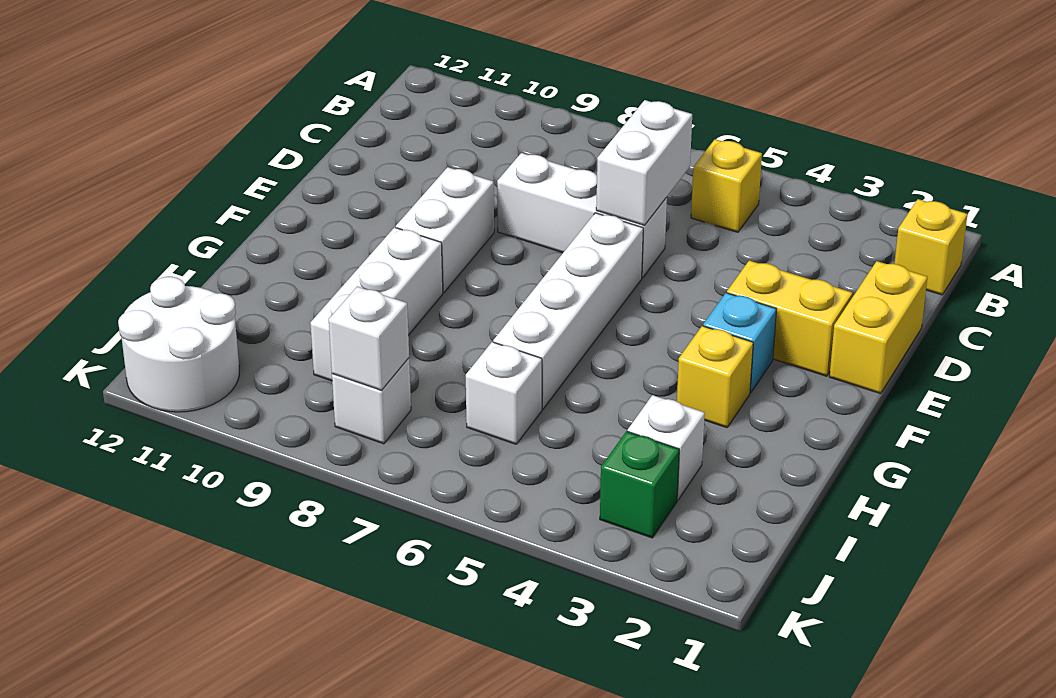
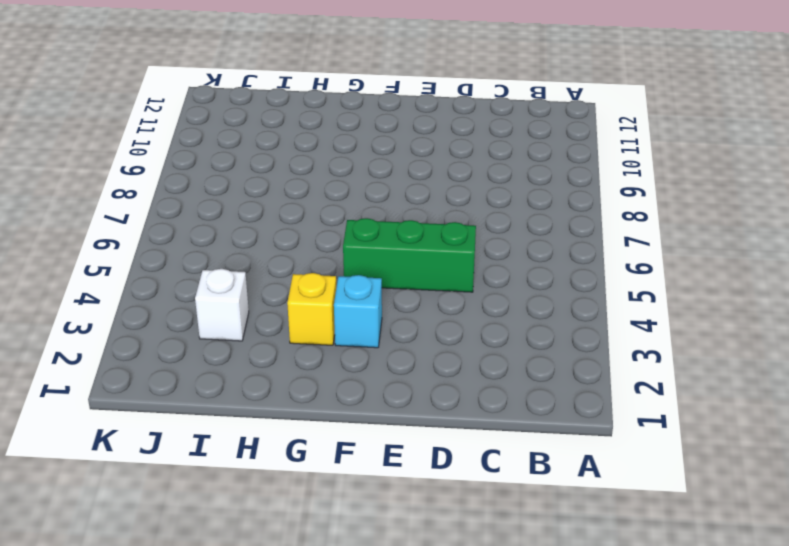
green brick D5:F5 level 1 -> none
none -> yellow brick B1 level 1
none -> yellow brick B5 level 1
none -> yellow brick D1:E1 level 1

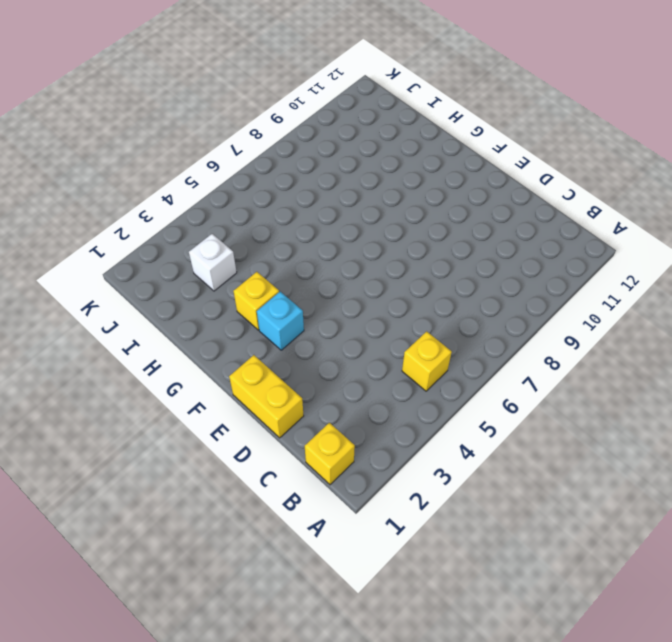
none -> white brick D6:D8 level 1
none -> yellow brick E2:E3 level 1
none -> white brick E6:H6 level 1

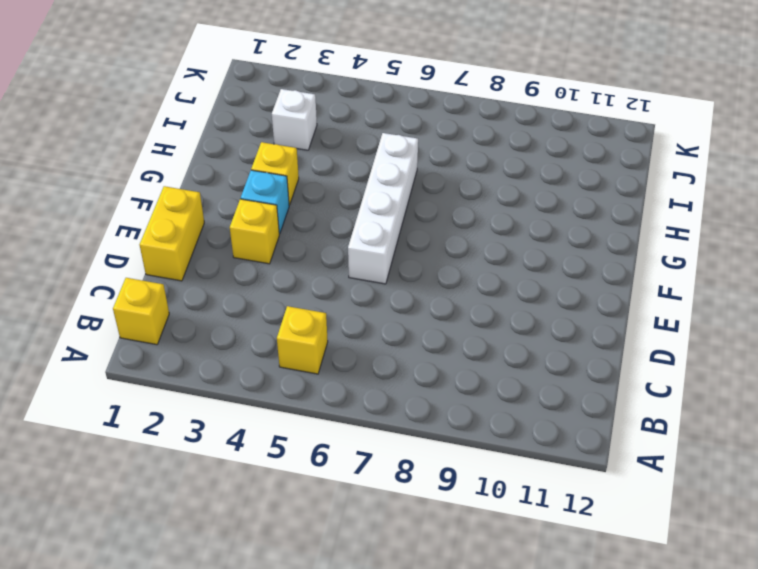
yellow brick E3 level 1 -> yellow brick E2:E3 level 1
none -> white brick D6:D8 level 1
none -> white brick E9:F9 level 1
none -> white brick G9:I9 level 1

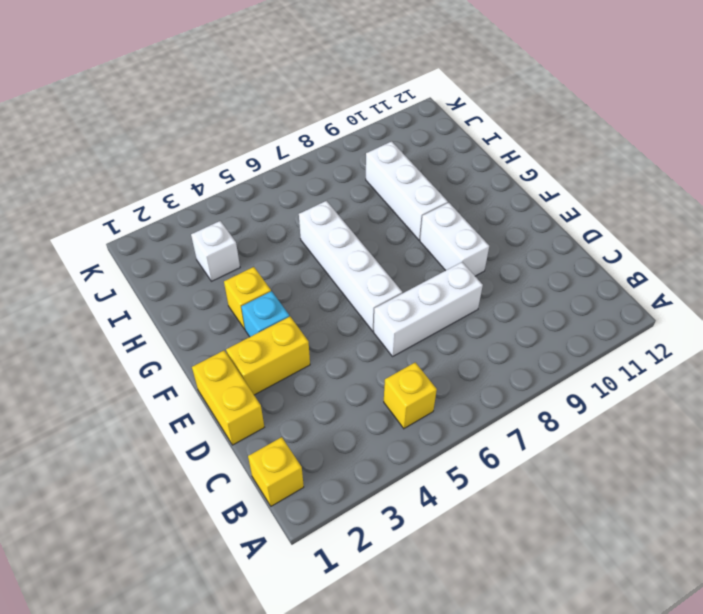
none -> white brick I6 level 1
none -> green brick J3 level 1
none -> white brick J8 level 1

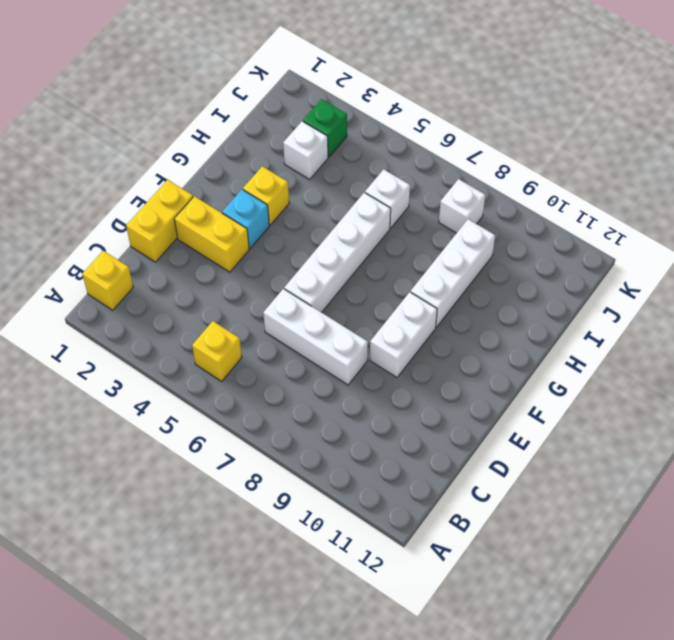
none -> white round brick J11:K12 level 1
none -> white brick C6:D6 level 2
none -> white brick J8 level 2

